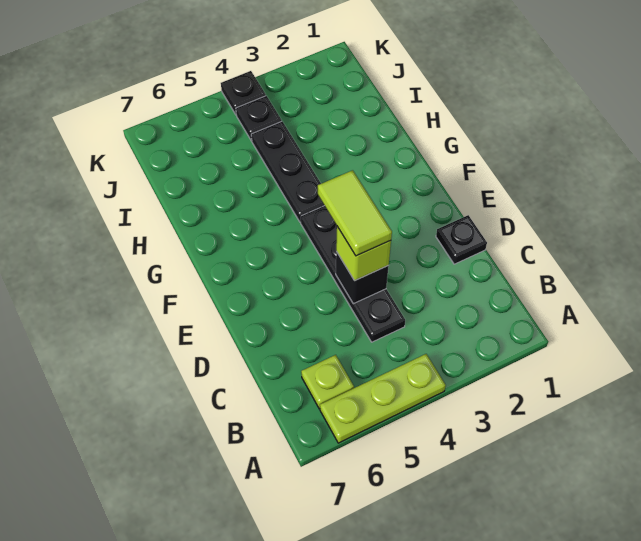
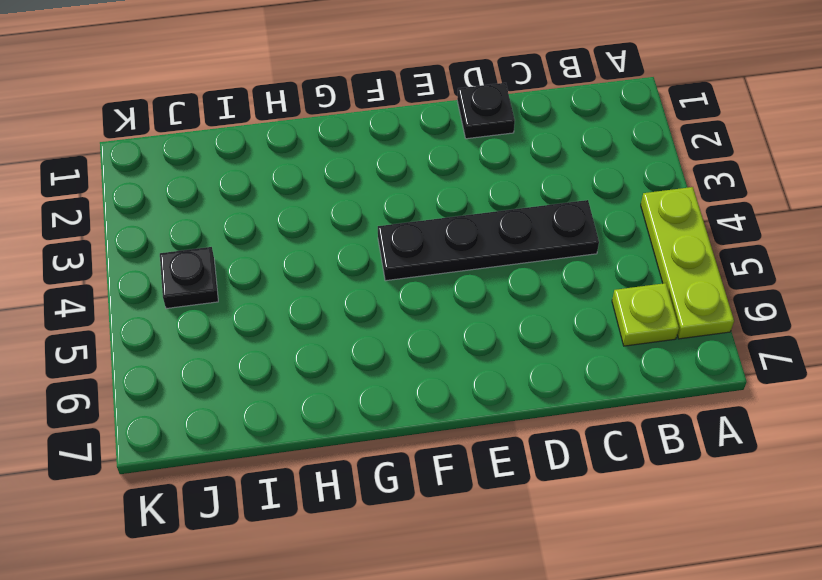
none -> black plate G4:I4 level 1
none -> black plate K4 level 1

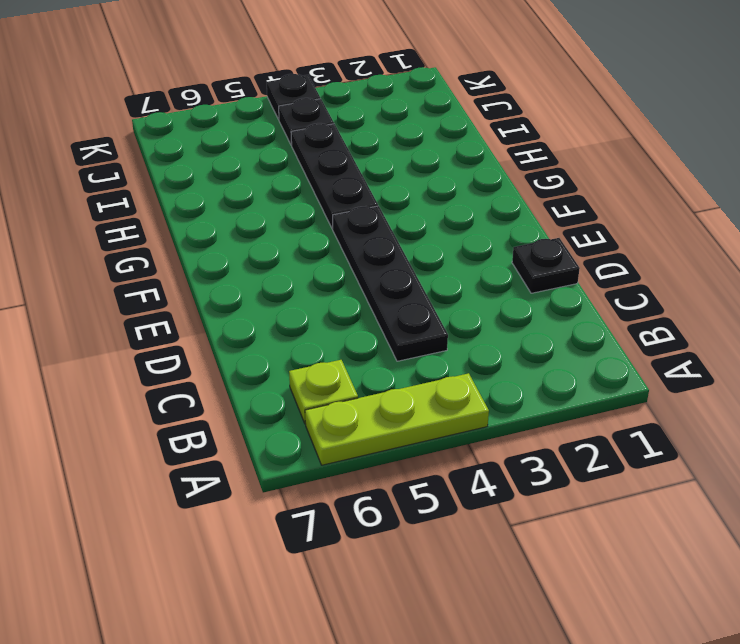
none -> black brick D4 level 2
none -> lime brick D4 level 3

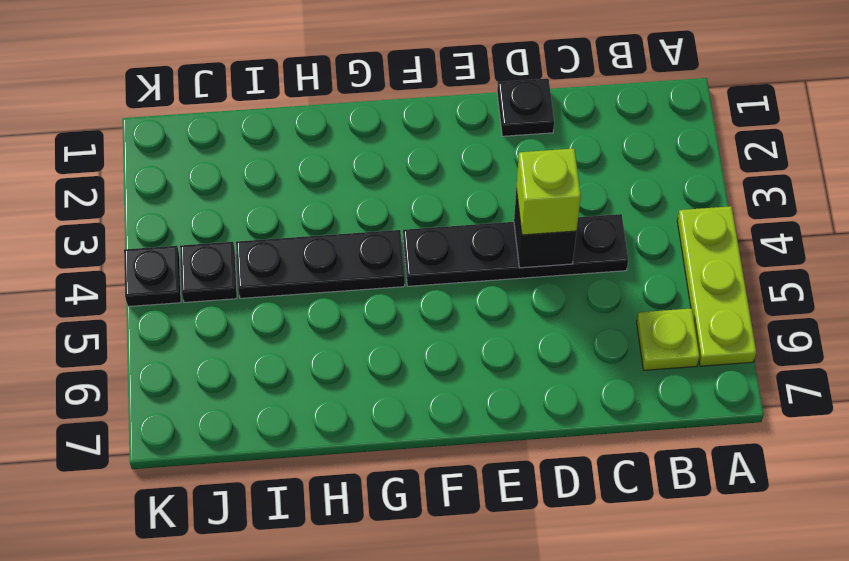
none -> lime tile D4:E4 level 4

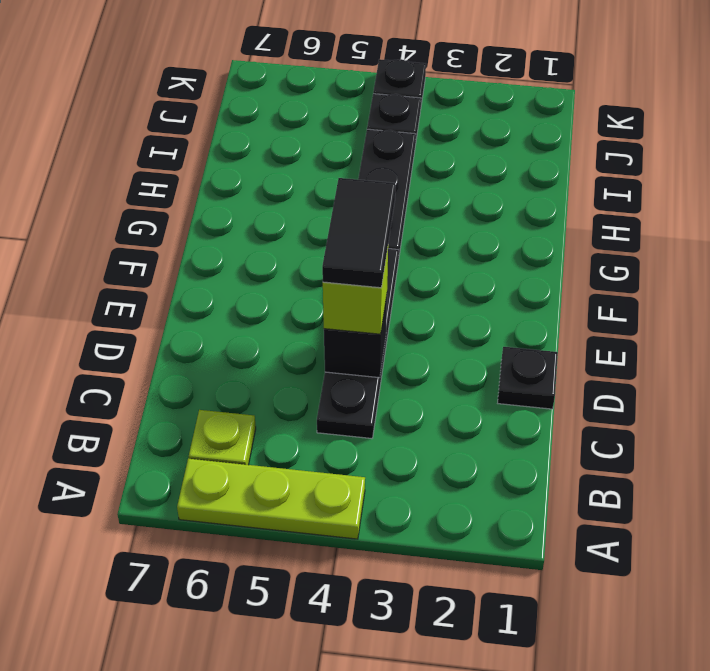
black tile D4:E4 level 4 -> lime tile D4:E4 level 4

